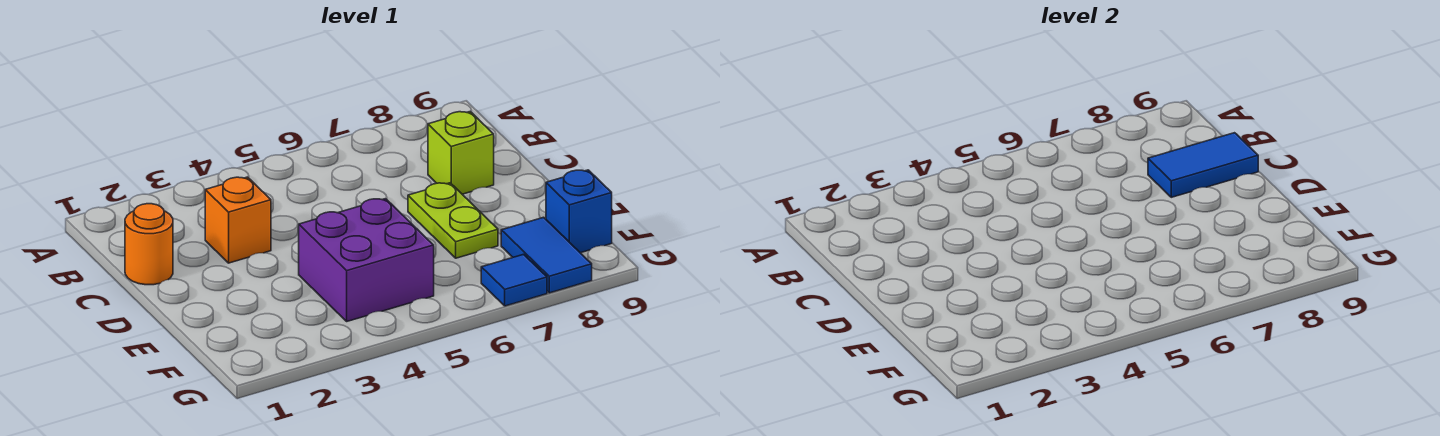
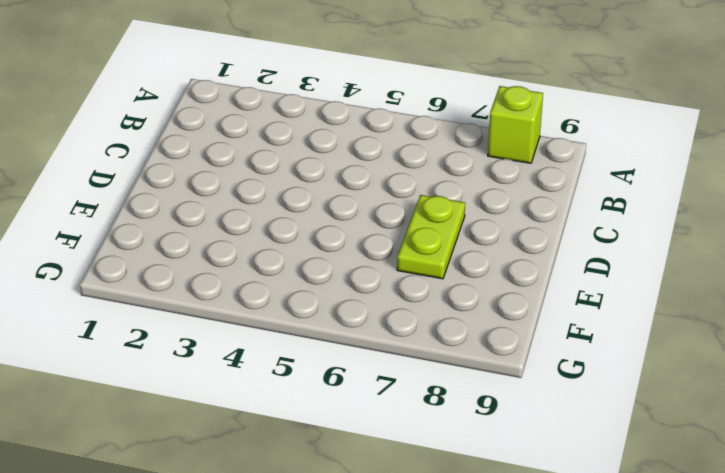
lime brick A8 level 1 -> lime brick C8 level 1
none -> orange round brick C1 level 1
none -> orange brick C3 level 1

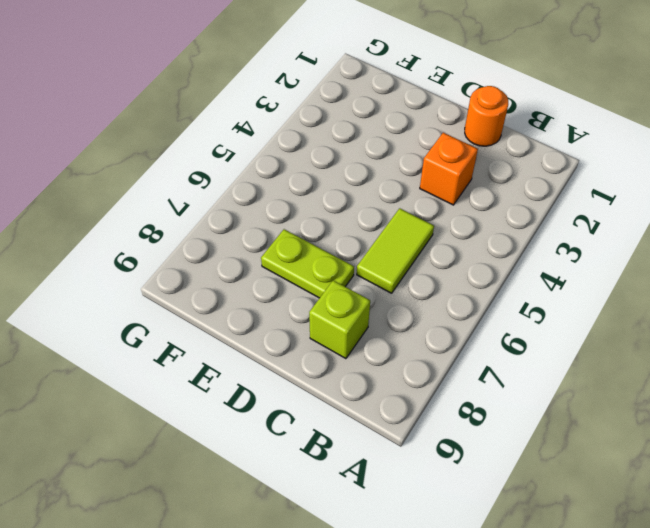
lime tile C5:C6 level 1 -> none
none -> purple brick E4:F5 level 1
none -> blue tile F8:G8 level 1

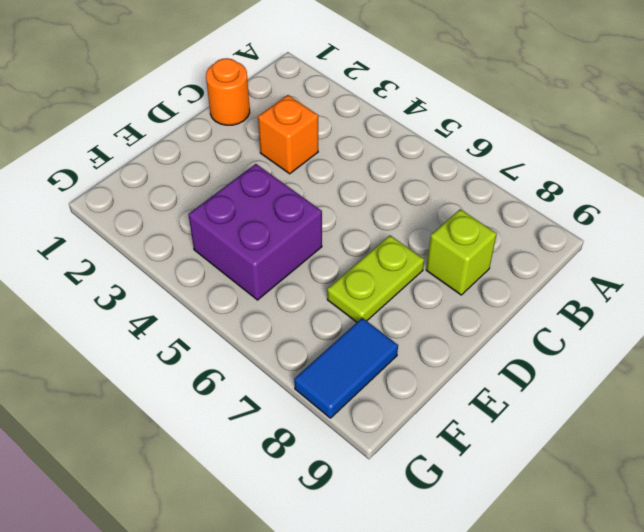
none -> blue brick F9 level 1
none -> blue tile G7 level 1

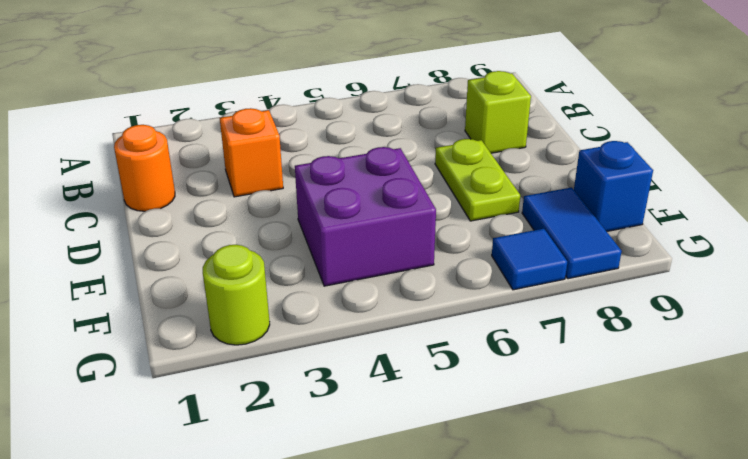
lime round brick G2 level 1 -> none
none -> blue tile C8:C9 level 2

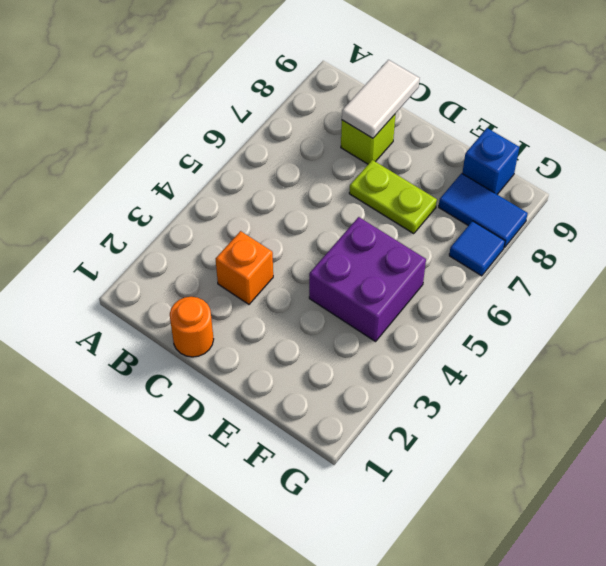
white tile C8:C9 level 2 -> blue tile C8:C9 level 2

